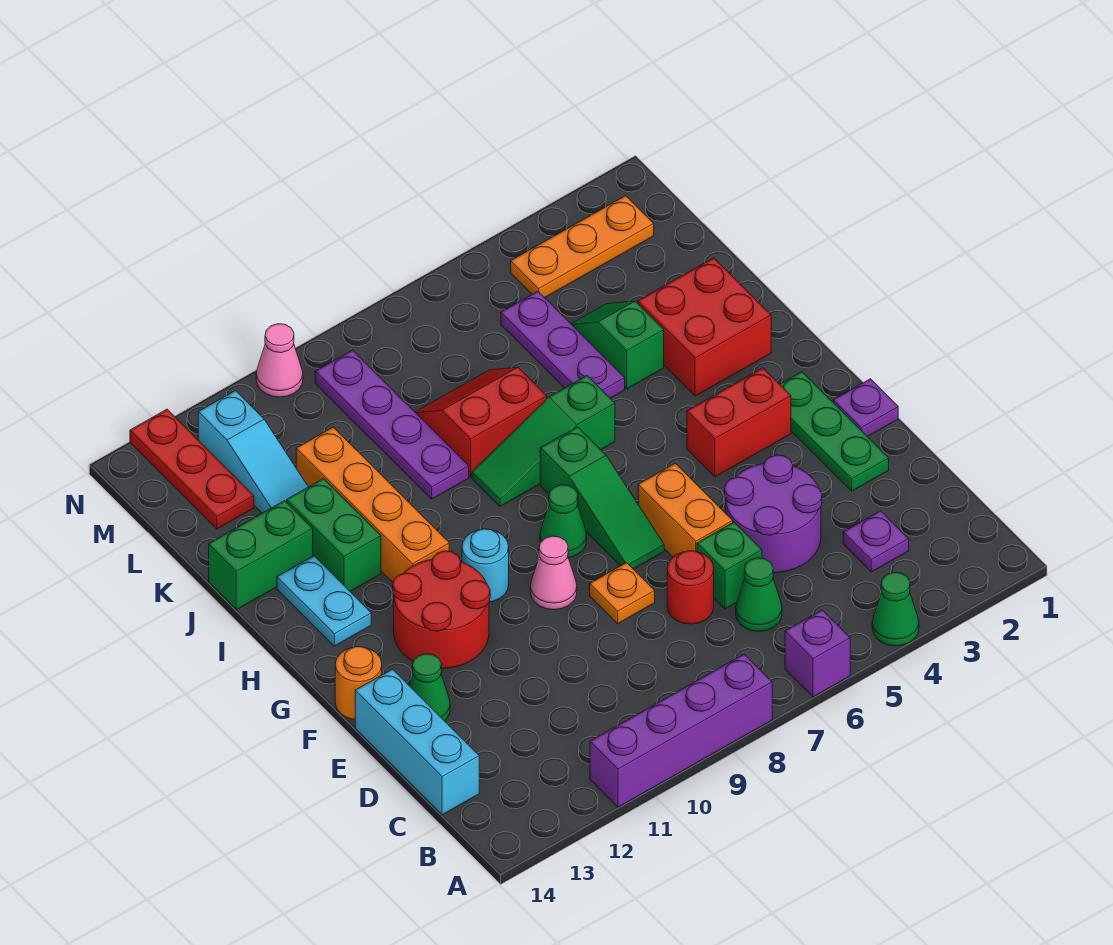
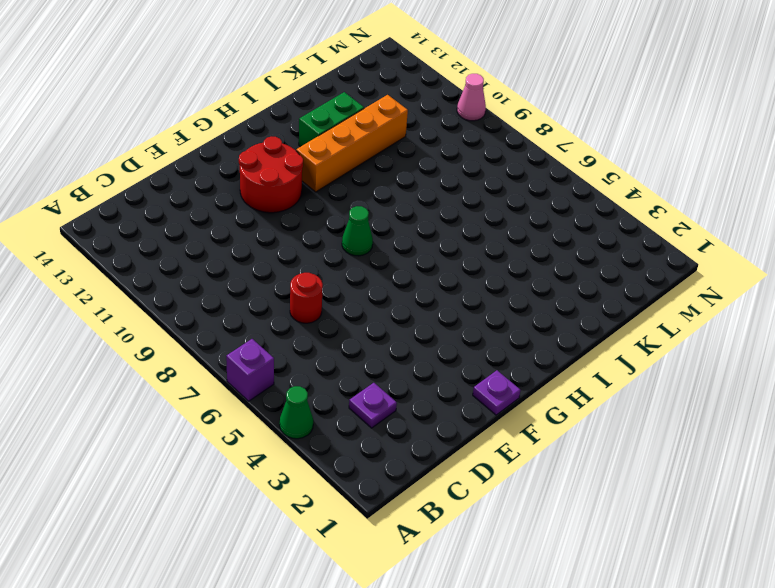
none -> purple brick A8:A11 level 1
none -> green cone C6 level 1
none -> cyan brick C14:E14 level 1
none -> purple round brick D4:E5 level 1

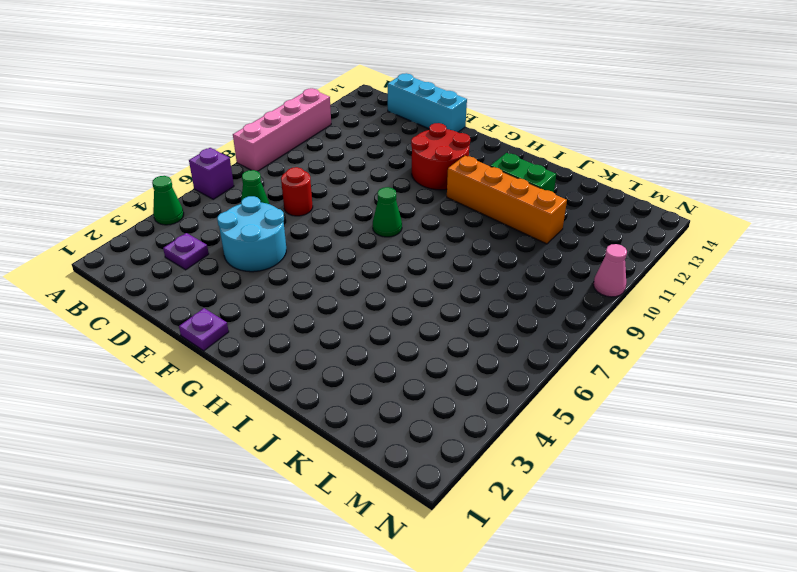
pink brick A8:A11 level 1 -> purple brick A8:A11 level 1
cyan round brick D4:E5 level 1 -> purple round brick D4:E5 level 1
none -> green brick D6 level 1
none -> green plate E2:G2 level 1
none -> orange brick E6:F6 level 1
none -> orange plate E8 level 1

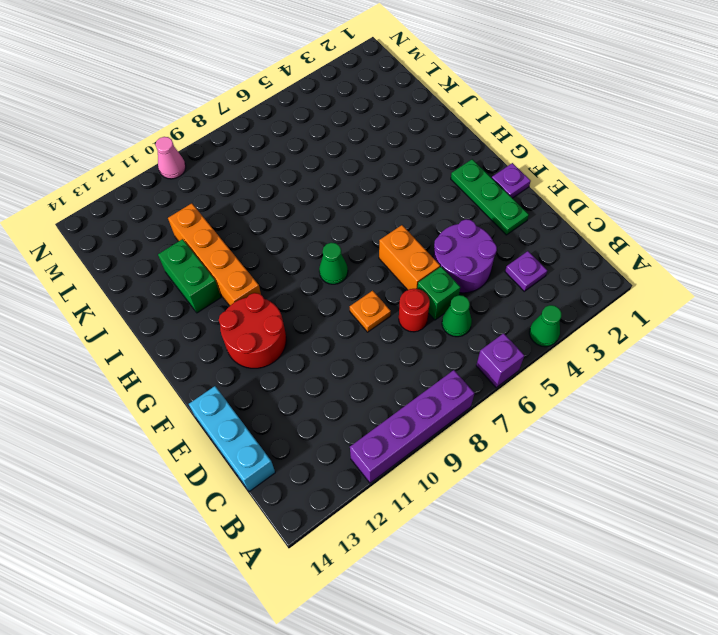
none -> green cone E13 level 1
none -> green slope F7:H7 level 1 top H
none -> pink cone F9 level 1
none -> orange round brick F14 level 1

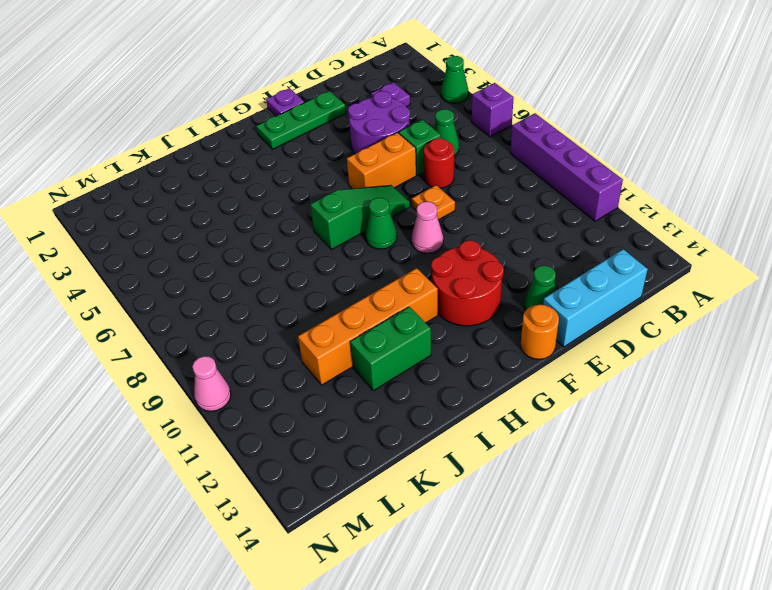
none -> red brick G3:G4 level 1
none -> cyan round brick G10 level 1
none -> cyan plate H13:I13 level 1
none -> red brick I2:J3 level 1

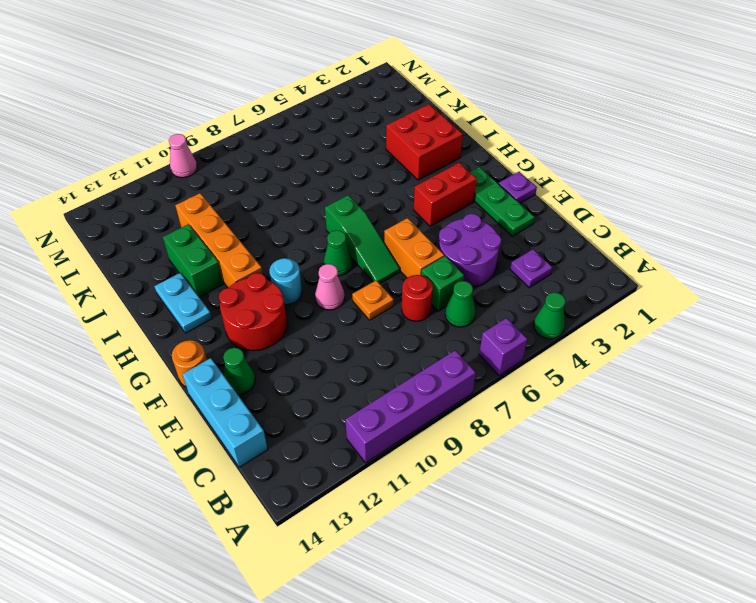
none -> green slope I6:I8 level 1 top 6
none -> green slope J4:K4 level 1 top J
none -> purple plate J5:L5 level 1
none -> red slope J7:K8 level 1 top J

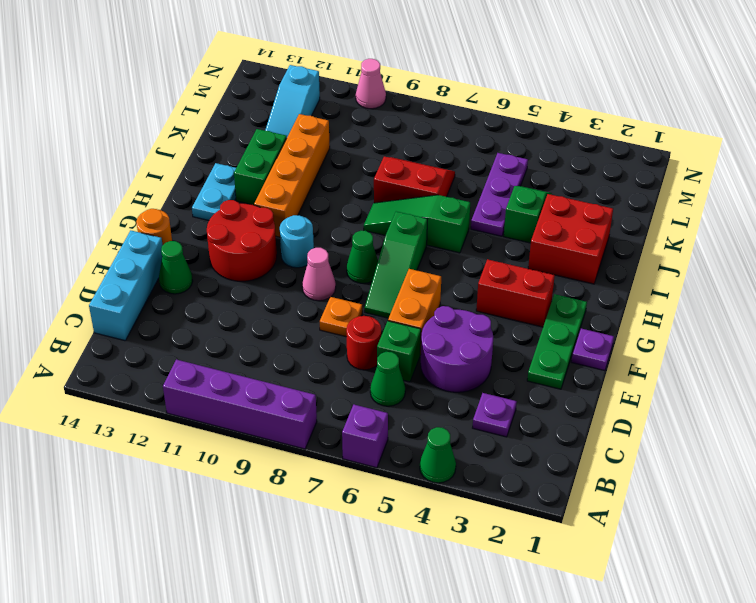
none -> purple plate J9:M9 level 1
none -> green brick J13:J14 level 1
none -> red plate L13:N13 level 1
none -> orange plate M2:M4 level 1

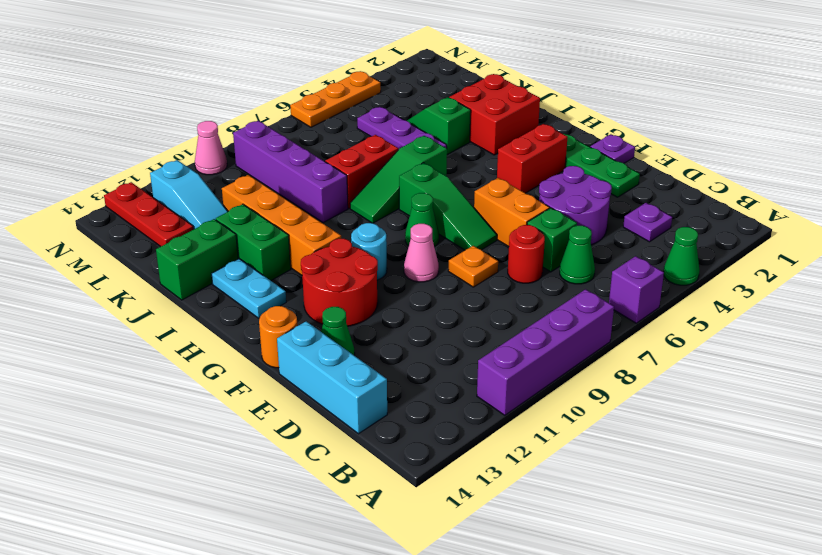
purple brick J9:M9 level 1 -> purple plate J9:M9 level 1
orange plate N4:N6 level 1 -> orange plate M2:M4 level 1

